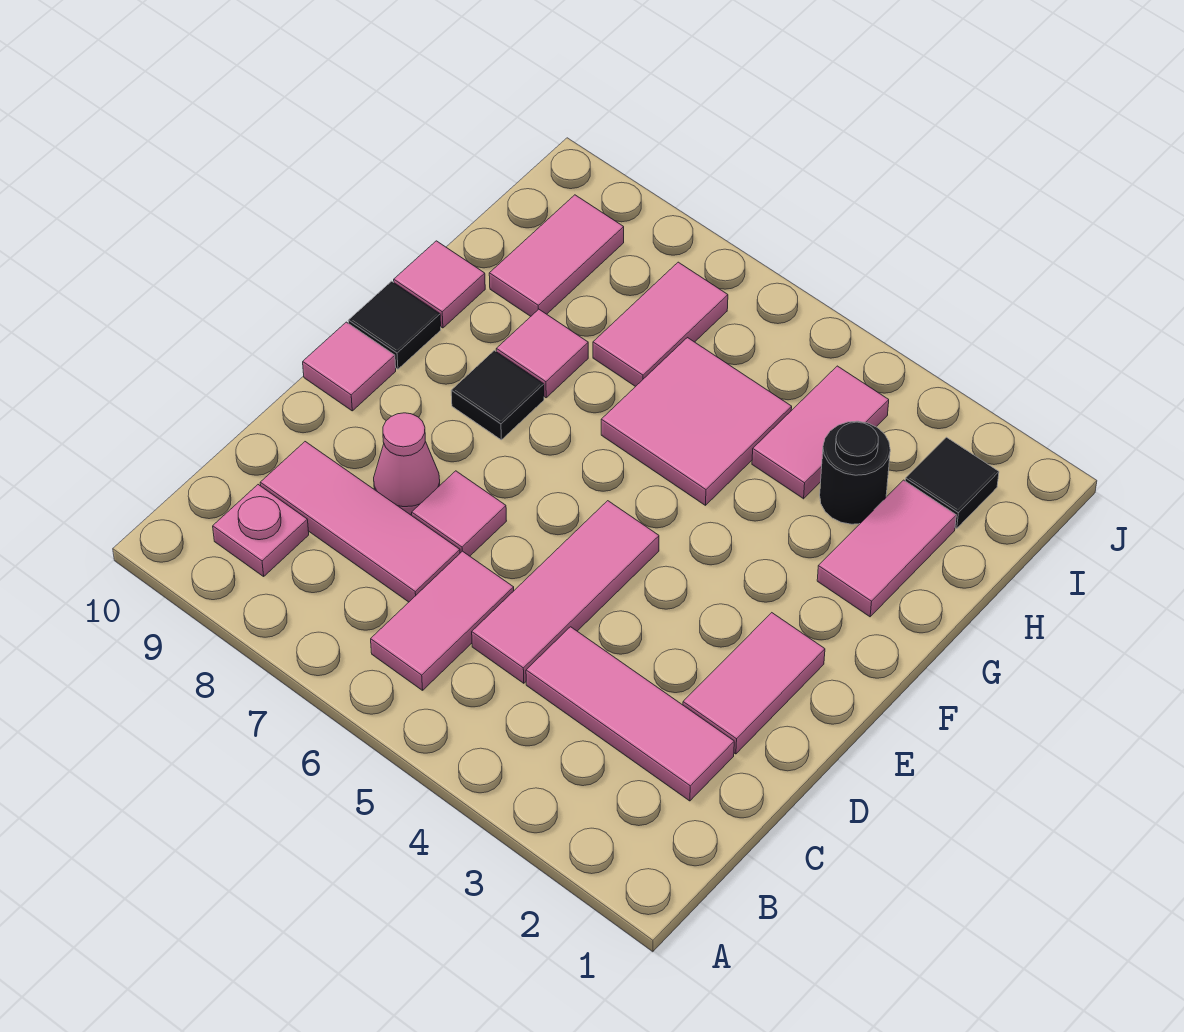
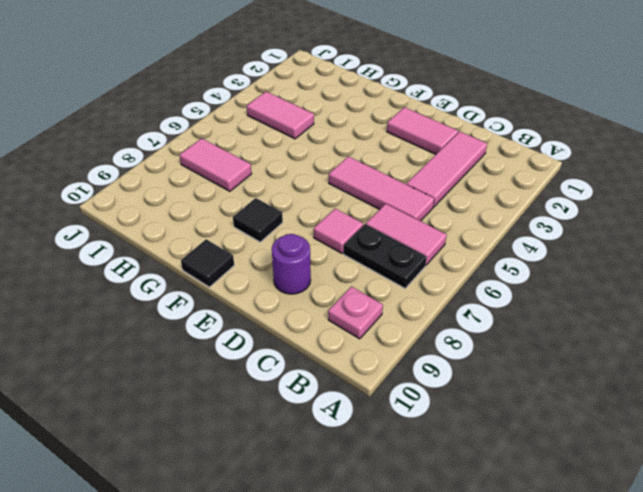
black plate B7:C7 level 1 -> pink tile C7:C9 level 1
purple round brick D9 level 1 -> none
none -> pink cone D8 level 1
none -> pink tile E10 level 1
none -> pink tile G2:H2 level 1

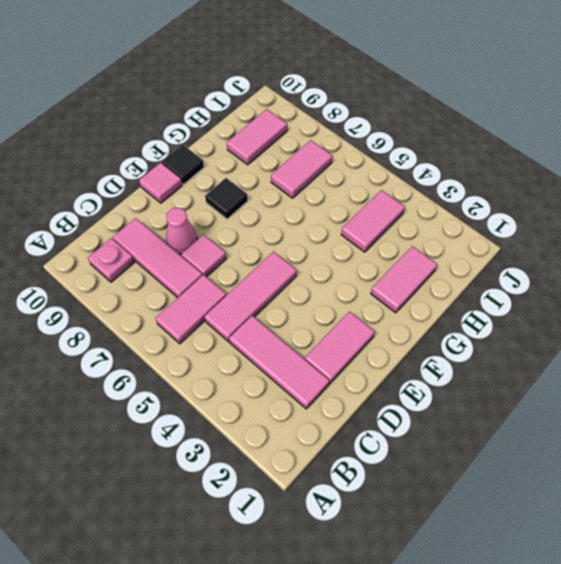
none -> pink tile G5:H6 level 1
none -> pink tile G8 level 1
none -> pink tile G10 level 1

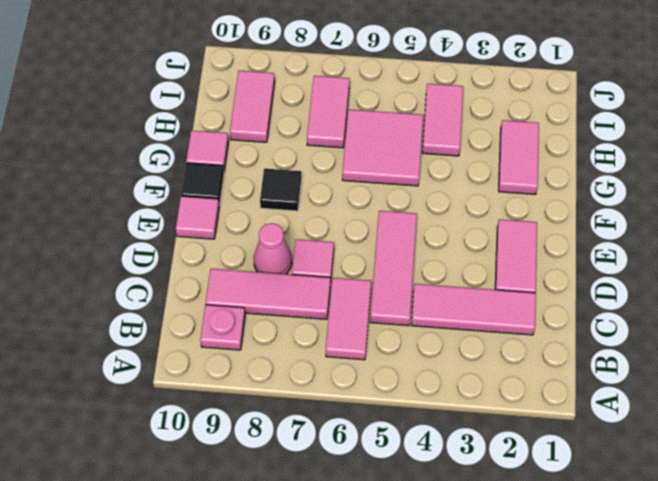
none -> pink tile G8 level 1
none -> black round brick H3 level 1
none -> black tile I2 level 1

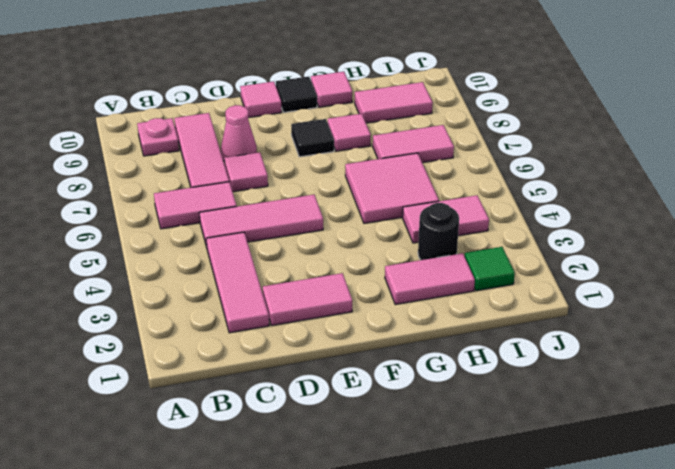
green tile I2 level 1 -> black tile I2 level 1

